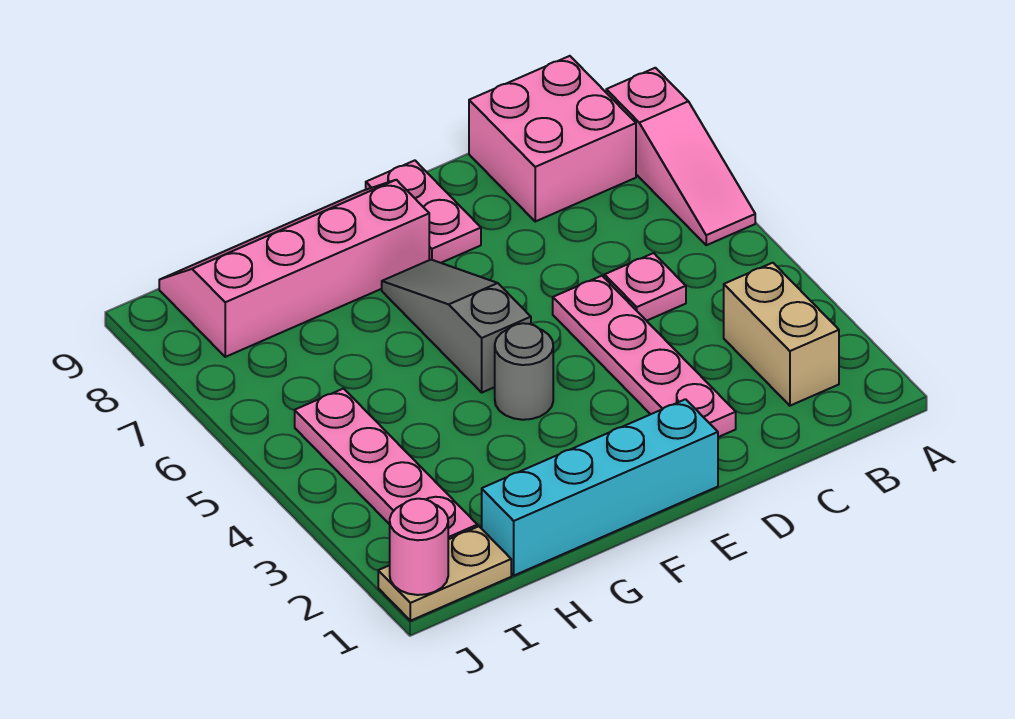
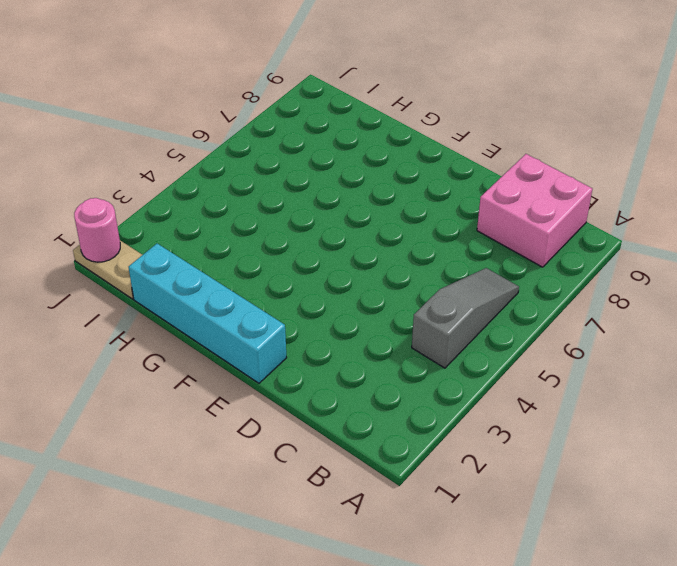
grey slope B4:B6 level 1 top 4 -> grey slope F5:F7 level 1 top 5
none -> pink slope A6:A8 level 1 top 8
none -> tan brick B2:B3 level 1
none -> pink plate C5 level 1

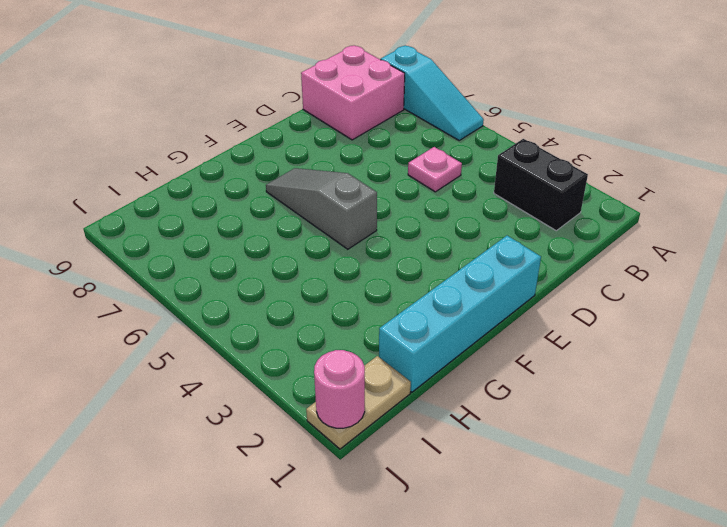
cyan slope A6:A8 level 1 top 8 -> pink slope A6:A8 level 1 top 8
black brick B2:B3 level 1 -> tan brick B2:B3 level 1
none -> pink plate D2:D5 level 1
none -> pink plate E8:E9 level 1
none -> grey round brick F4 level 1

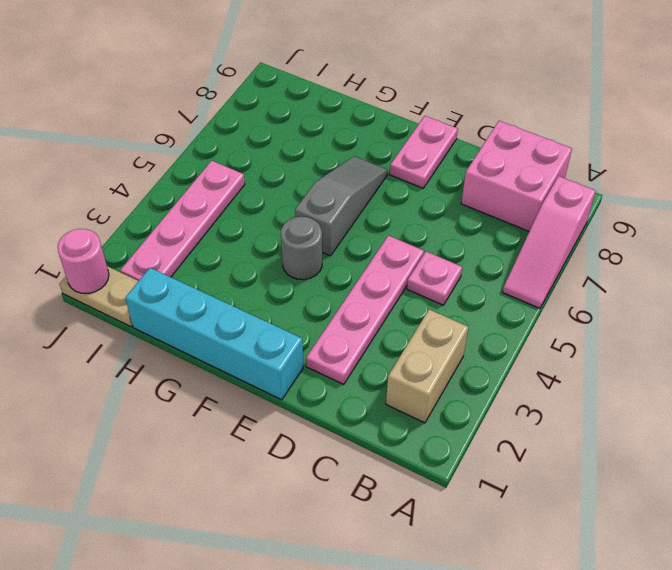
none -> pink slope F8:I9 level 1 top 8

